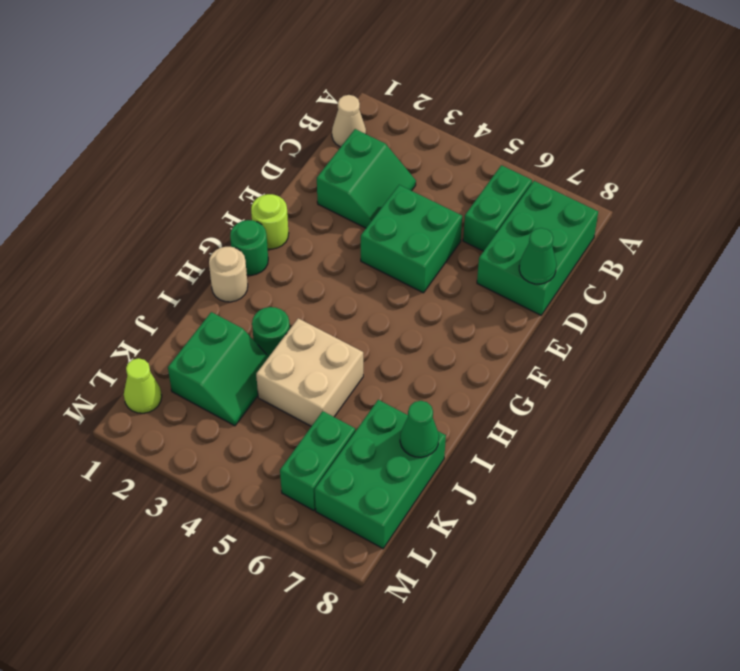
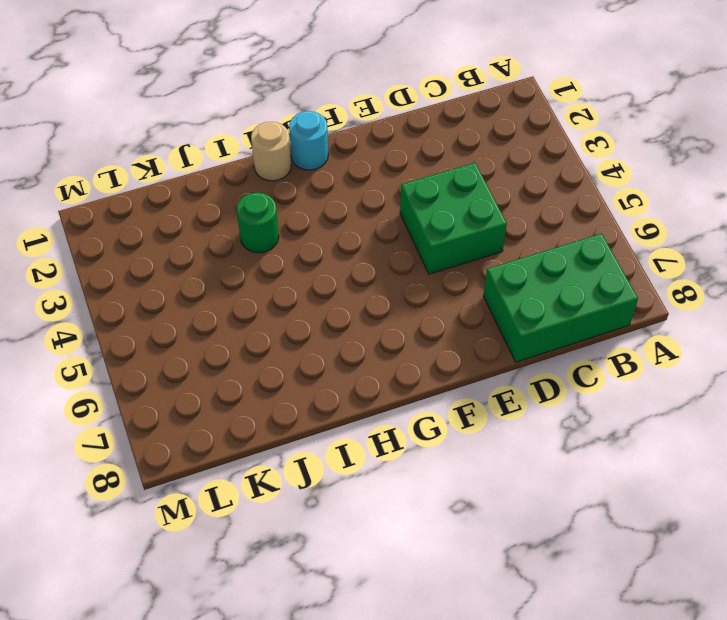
cyan round brick G1 level 1 -> green round brick G1 level 1
none -> tan cone B1 level 1
none -> green brick B6:C6 level 1
none -> green slope C2:D3 level 1 top 2

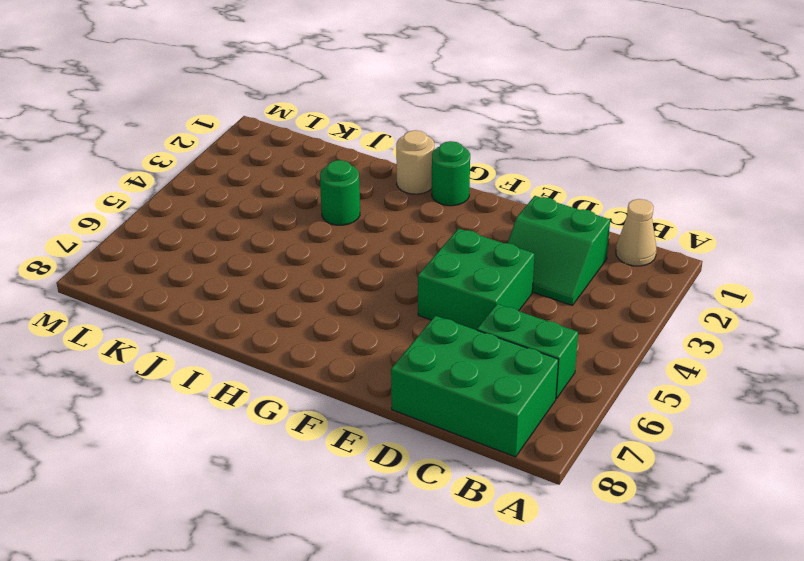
none -> lime round brick F1 level 1
none -> tan brick I4:J5 level 1
none -> green slope J2:K3 level 1 top 2

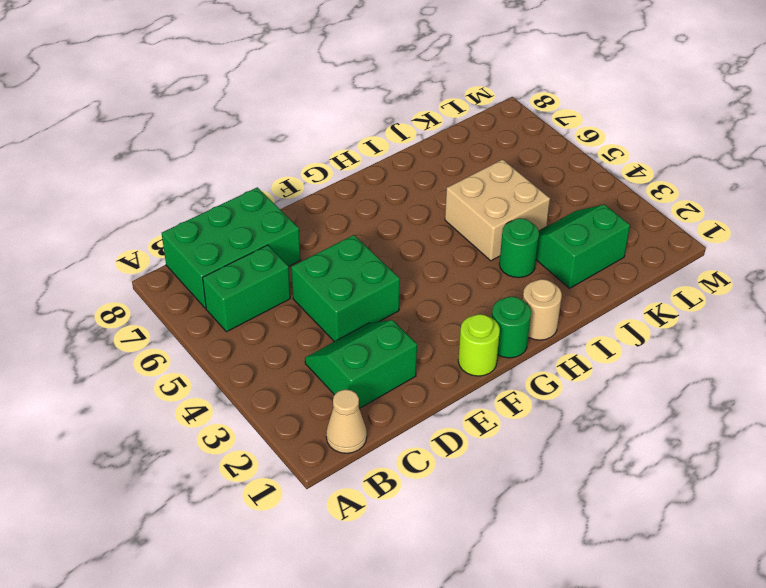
none -> green brick J7:L8 level 1
none -> green brick K6:L6 level 1
none -> lime cone L1 level 1

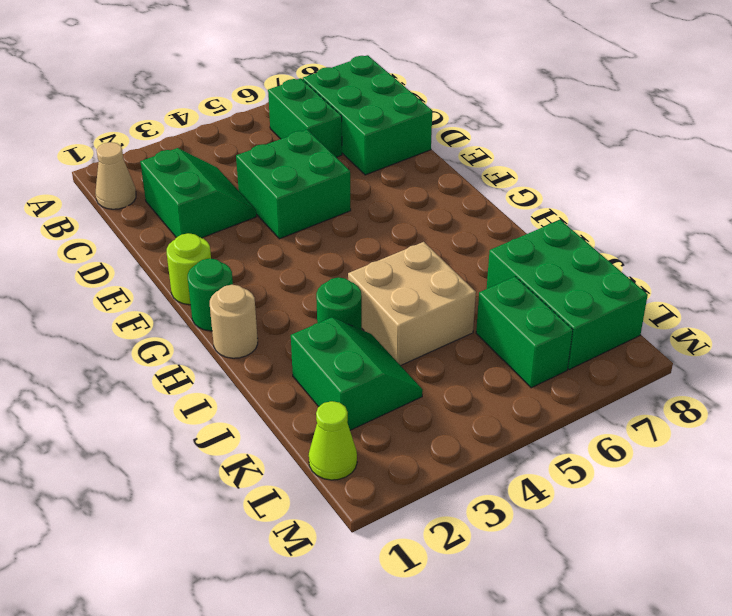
none -> green cone D8 level 2
none -> green cone J8 level 2

